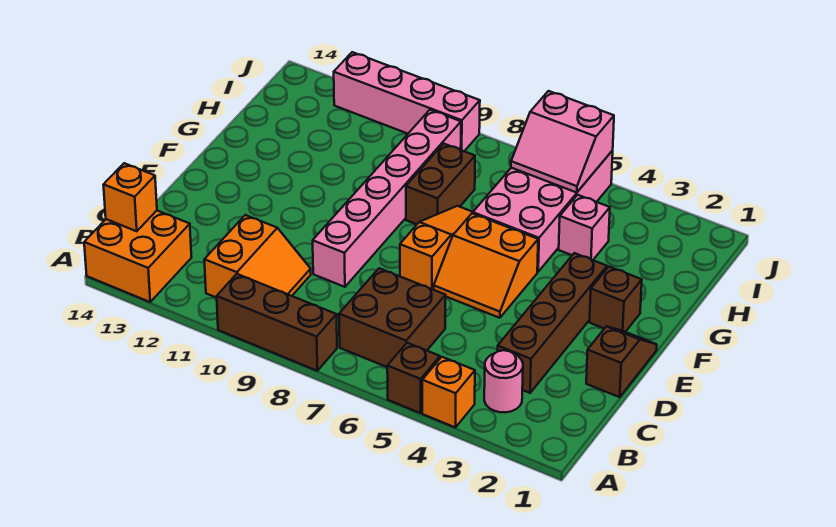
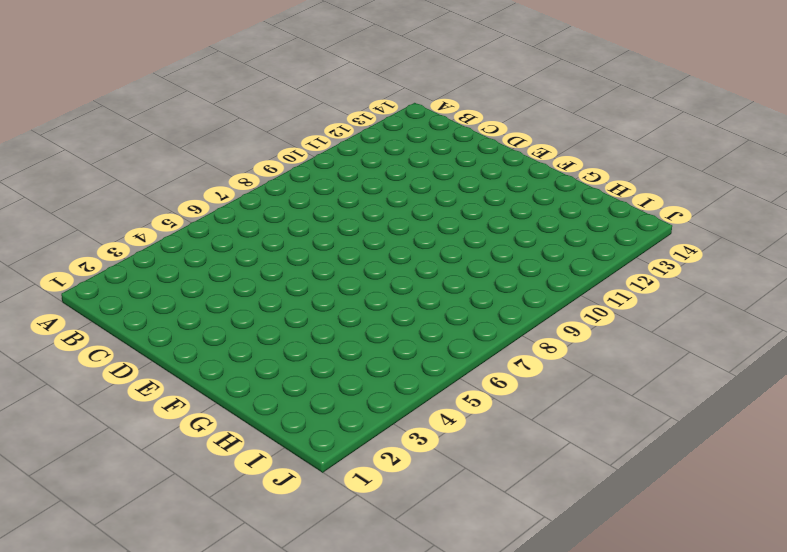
none -> orange brick A4 level 1
none -> brown brick A5 level 1
none -> brown brick A8:A10 level 1

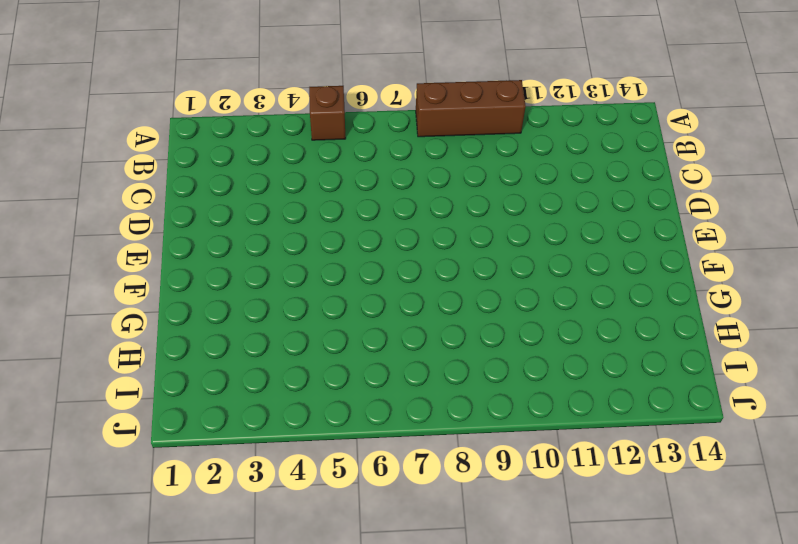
none -> orange brick A4 level 1
none -> orange brick A13:B14 level 1
none -> pink round brick B3 level 1

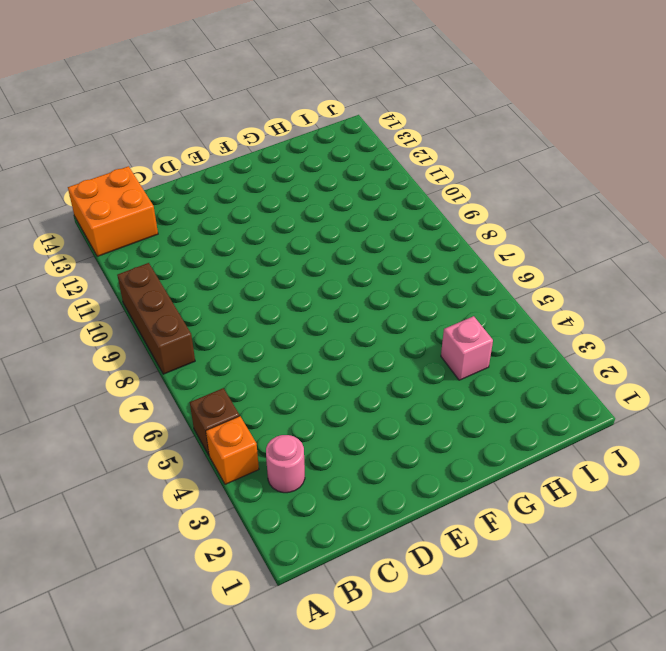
none -> brown brick B6:C7 level 1
none -> orange slope B10:C11 level 1 top 11
none -> brown brick C3:F3 level 1

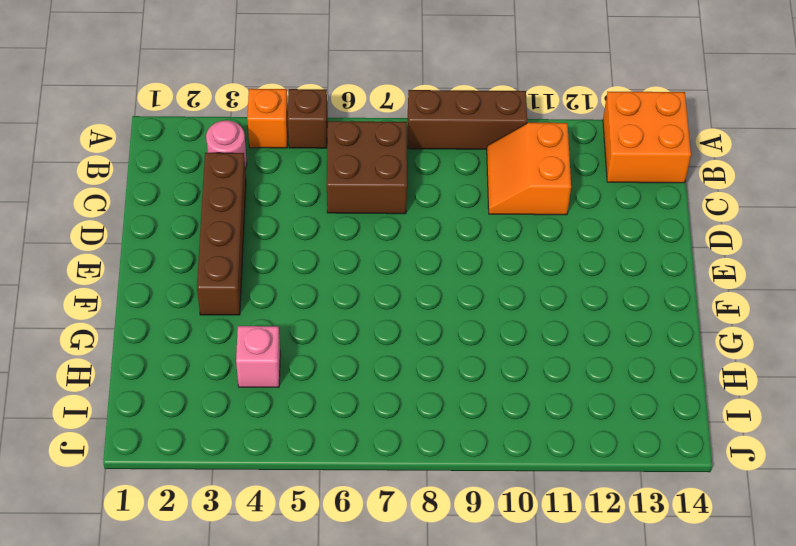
none -> brown slope D1:E1 level 1 top D
none -> pink brick D9:I9 level 1
none -> orange slope E5:F6 level 1 top F

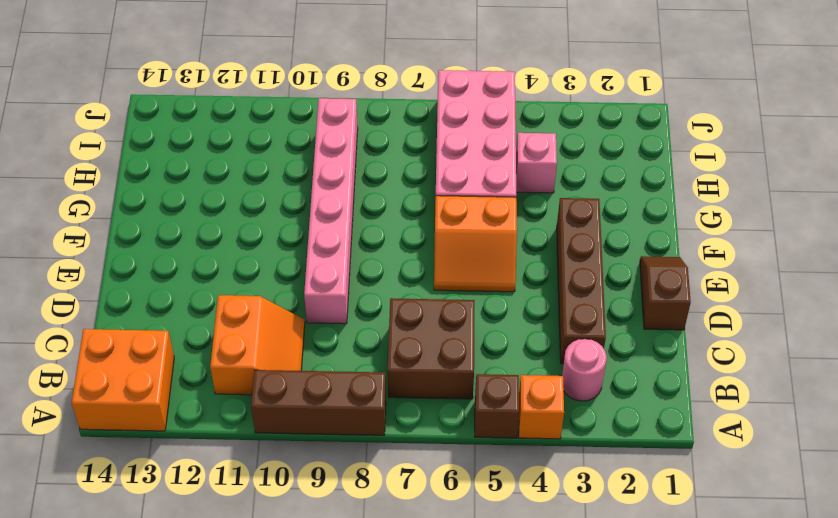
none -> orange slope E7:G7 level 1 top E
none -> brown brick F2 level 1
none -> brown brick G8:H8 level 1

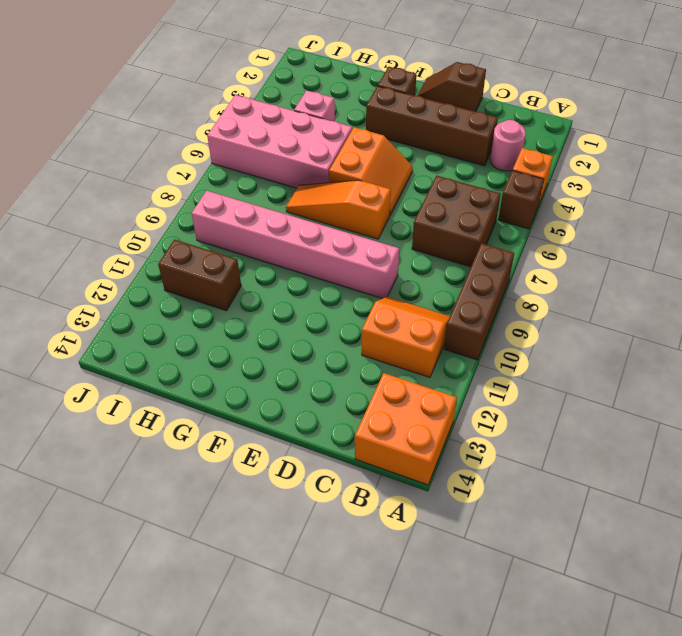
brown brick H11:I11 level 1 -> brown brick G8:H8 level 1
none -> pink brick J9:J12 level 1
none -> orange brick B14 level 2
none -> pink slope I5:J6 level 2 top J

